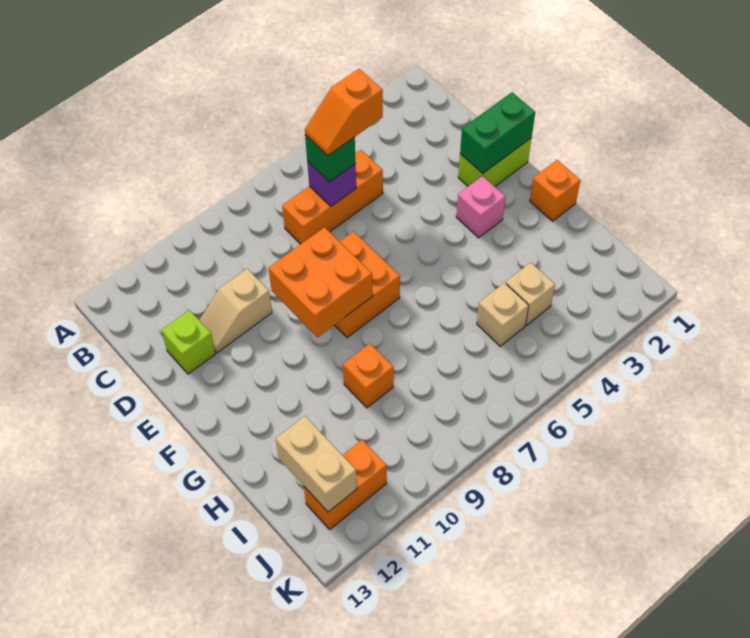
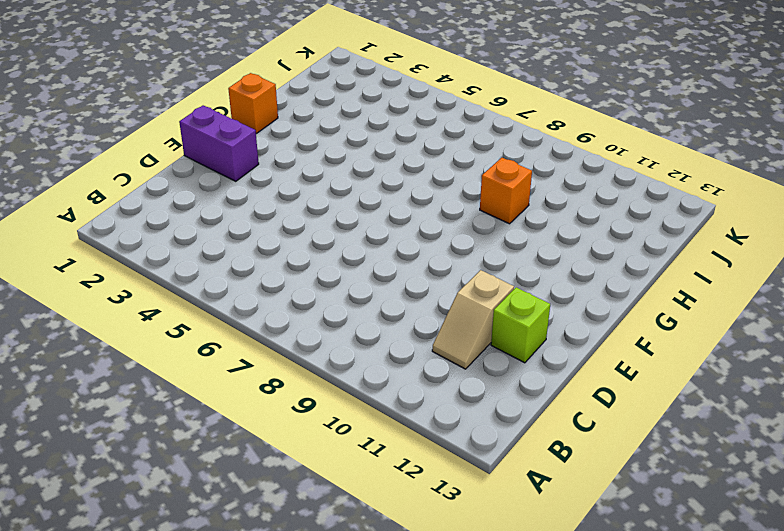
tan slope C11:D11 level 1 top D -> tan slope D10:D11 level 1 top 10
purple brick E1:E2 level 1 -> lime brick E1:E2 level 1
none -> orange brick C5:C7 level 1
none -> orange brick E7:F8 level 1
none -> pink brick F3 level 1

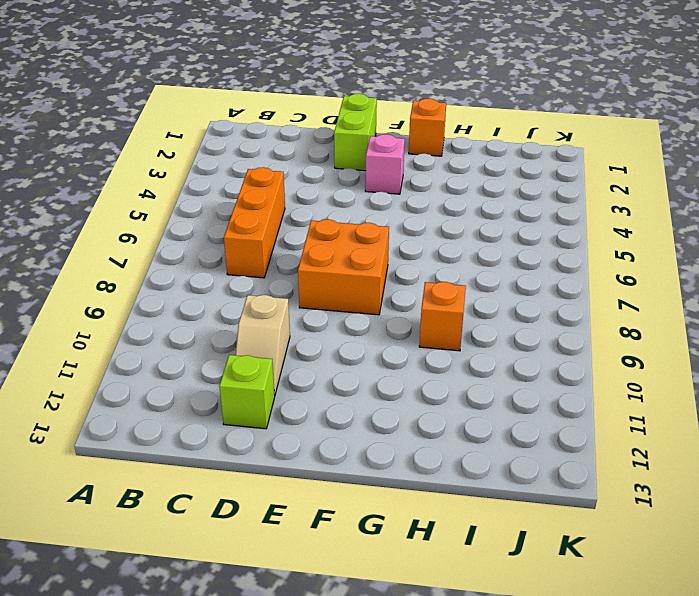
none -> tan brick I4 level 1
none -> tan brick I5 level 1
none -> orange brick J11:J12 level 1

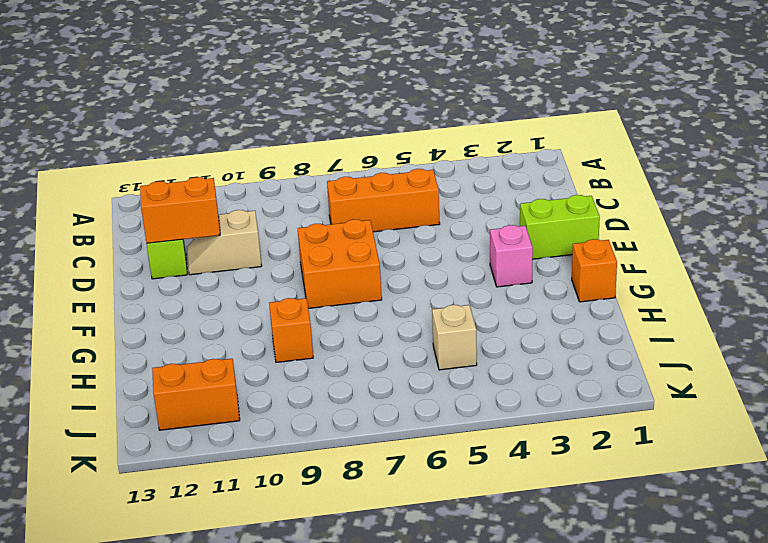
orange brick D11:D12 level 2 -> none
none -> tan brick I4 level 1
none -> purple brick C6 level 2
none -> green brick E1:E2 level 2

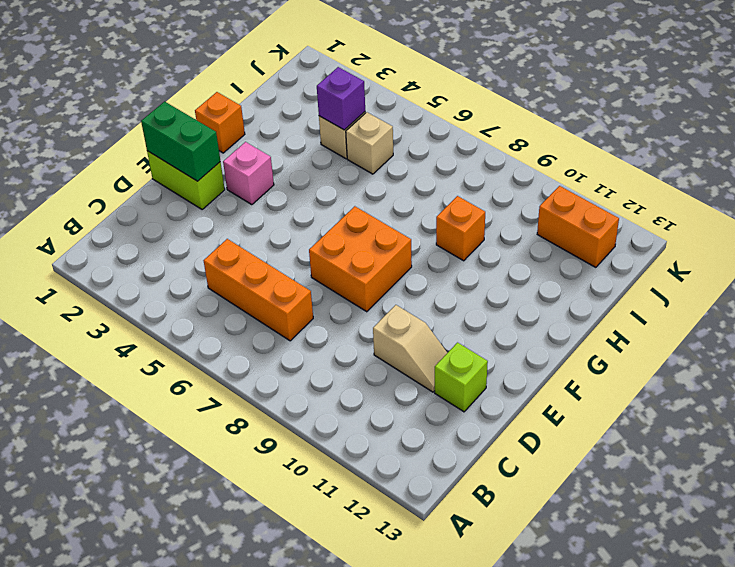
purple brick I4 level 2 -> purple brick C6 level 2
none -> orange brick E8:F9 level 2
none -> tan brick I12:J12 level 2
none -> green brick C6 level 3

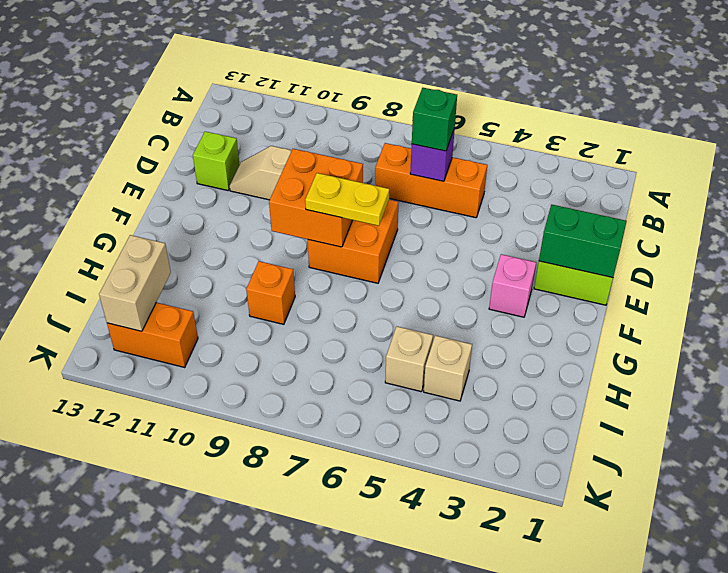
yellow plate F7:F8 level 3 -> none
none -> orange brick G1 level 1
none -> orange slope C5:C6 level 4 top 5

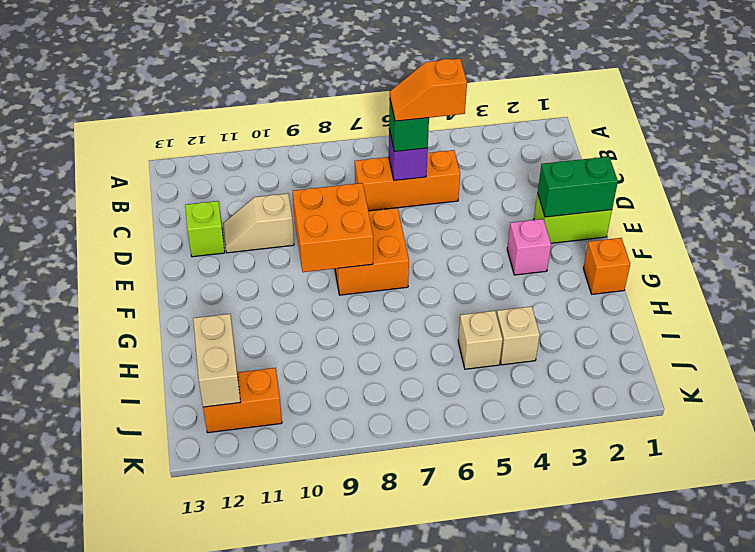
none -> orange brick H9 level 1

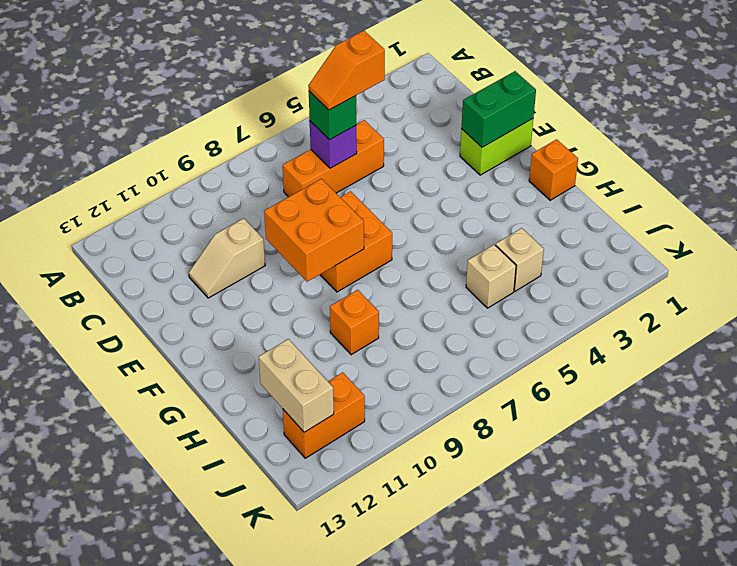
none -> lime brick D12 level 1
none -> pink brick F3 level 1

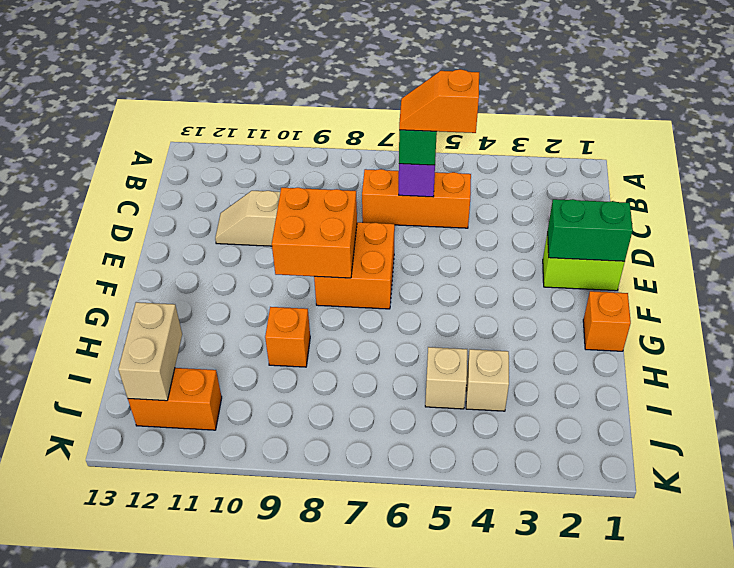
none -> lime brick D12 level 1
none -> pink brick F3 level 1

